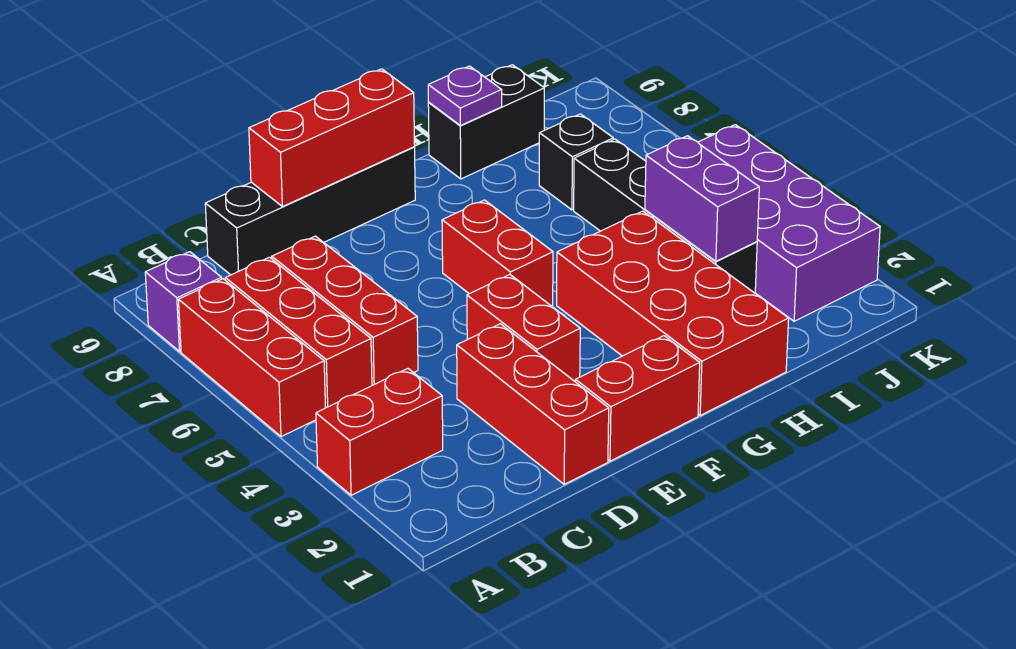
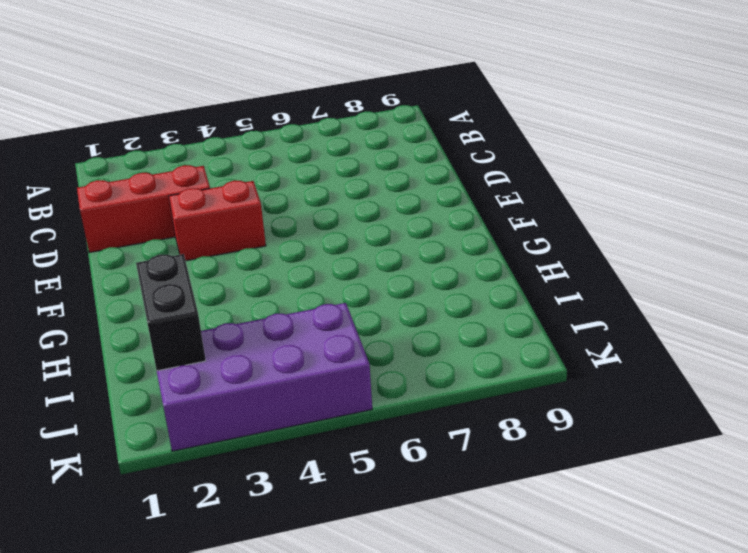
black brick I2:J2 level 2 -> black brick H9:I9 level 1
none -> red brick A3:B3 level 1
none -> red brick A5:A7 level 1
none -> purple brick A8 level 1

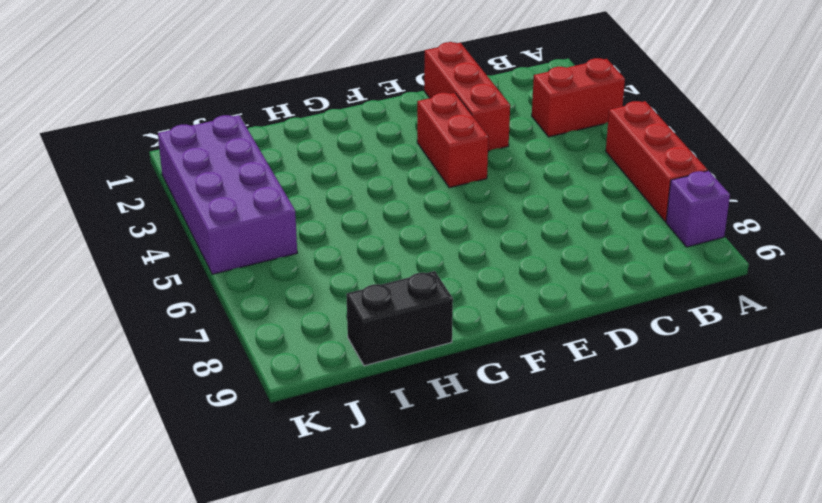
none -> red brick B5:B7 level 1
none -> red brick C5:C7 level 1
none -> black brick C9:F9 level 1

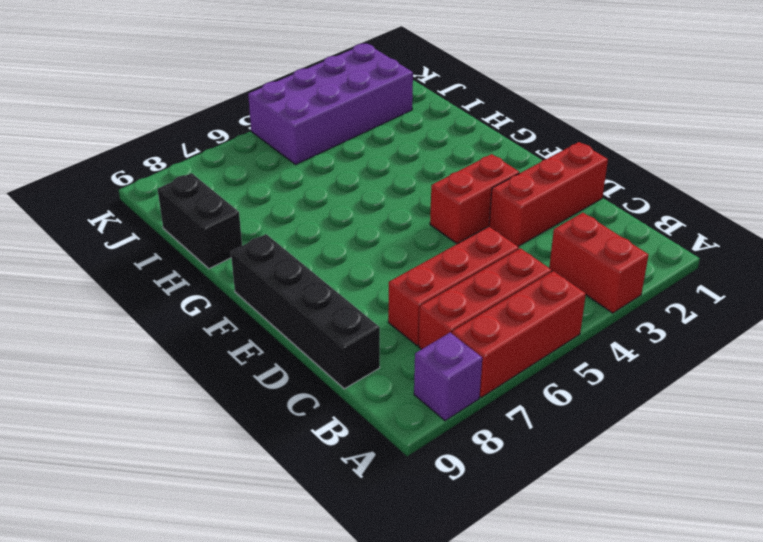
none -> red brick E1:F1 level 1
none -> red brick F5:F6 level 1
none -> red brick G1:H4 level 1

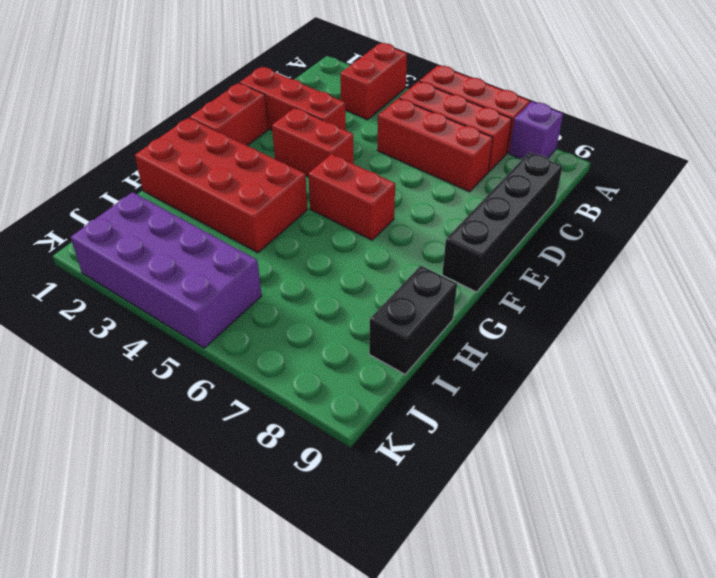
none -> black brick I3:I6 level 1
none -> black brick I7 level 1
none -> red brick D9:F9 level 2

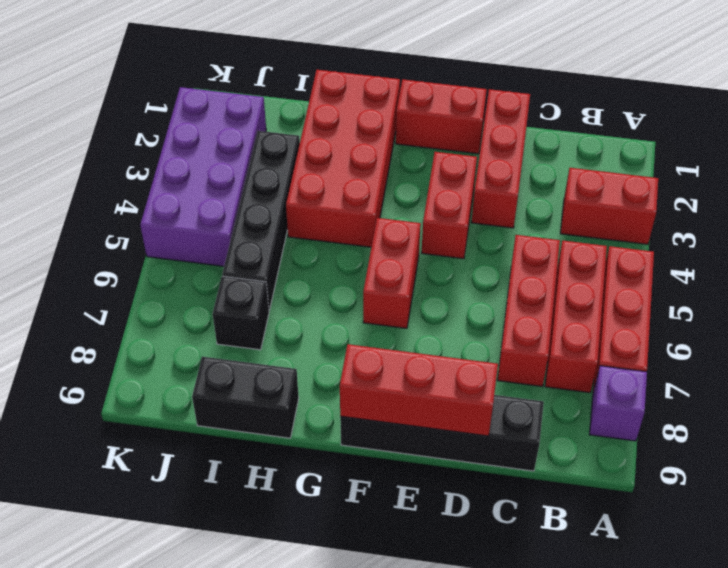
none -> purple plate H9 level 2
none -> purple brick I3:I4 level 2

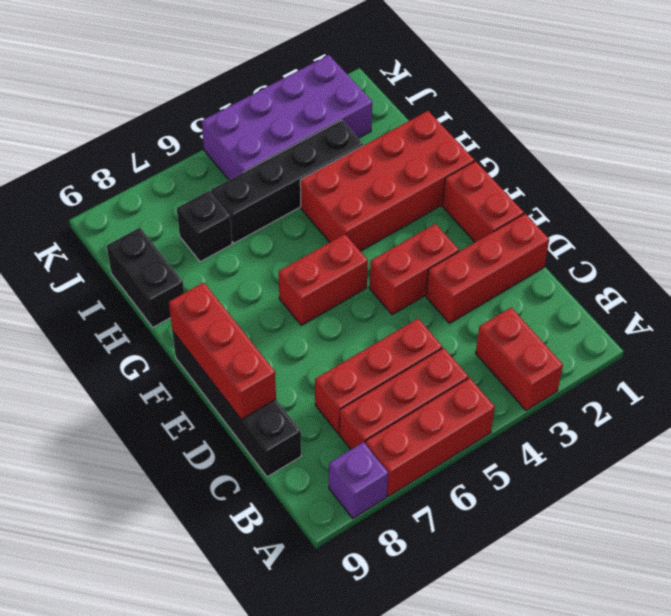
none -> purple plate H9 level 2
none -> purple brick I3:I4 level 2

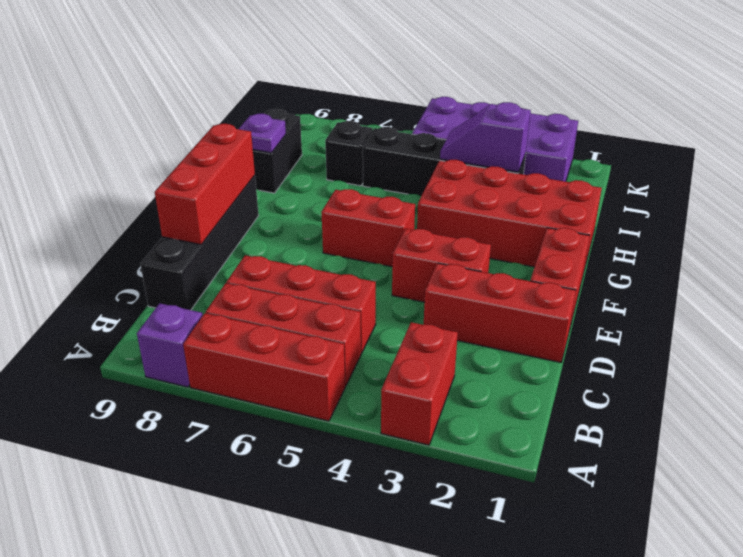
purple slope I3:I4 level 2 top 3 -> purple brick I3:I4 level 2

